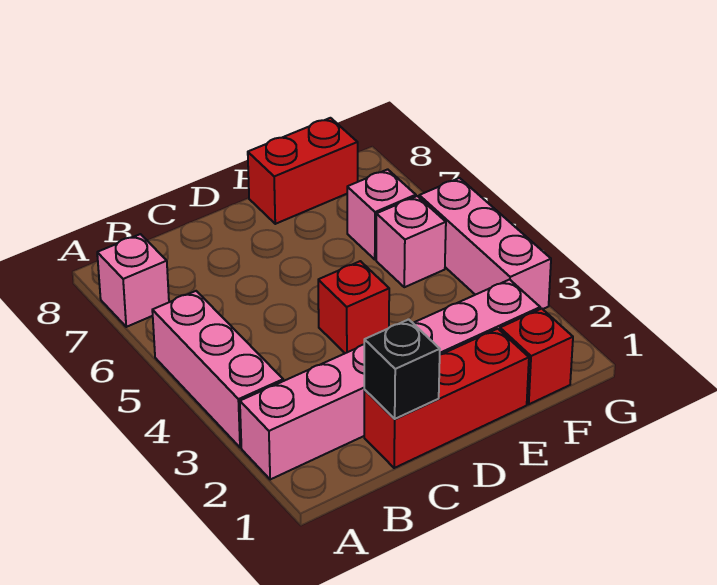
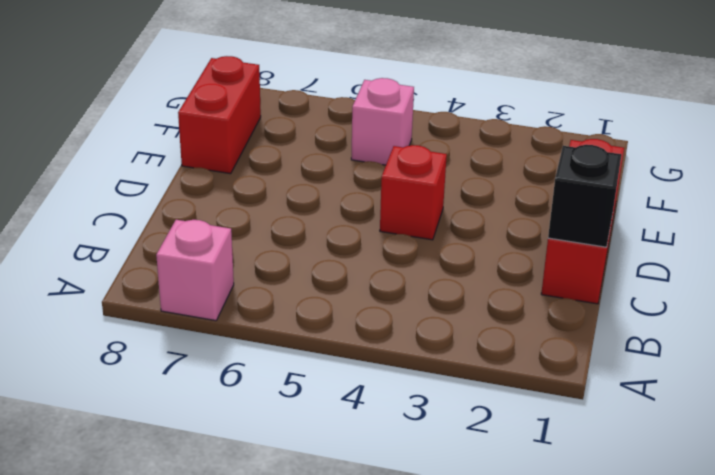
none -> pink brick A2:F2 level 1
none -> pink brick A3:A5 level 1

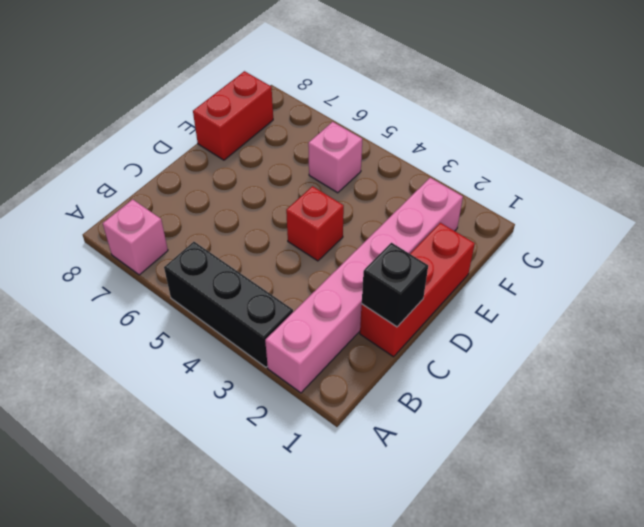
black brick A3:A5 level 1 -> pink brick A3:A5 level 1
none -> red brick F1 level 1
none -> pink brick F6 level 1

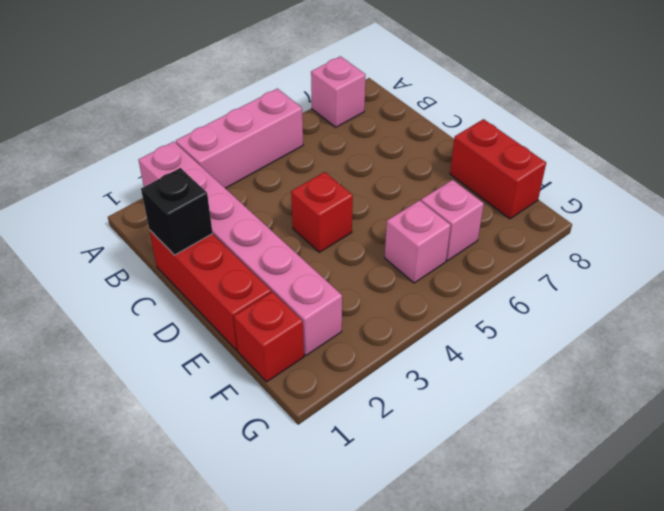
none -> pink brick G3:G5 level 1

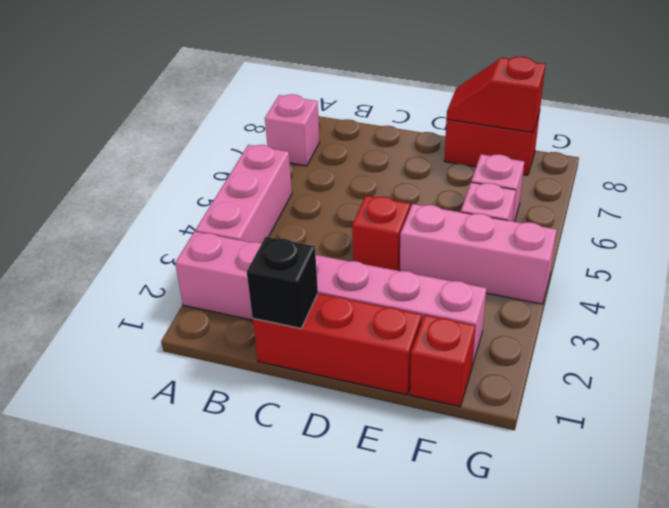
pink brick E4:G4 level 1 -> pink brick G3:G5 level 1
red slope E8:F8 level 2 top F -> none

